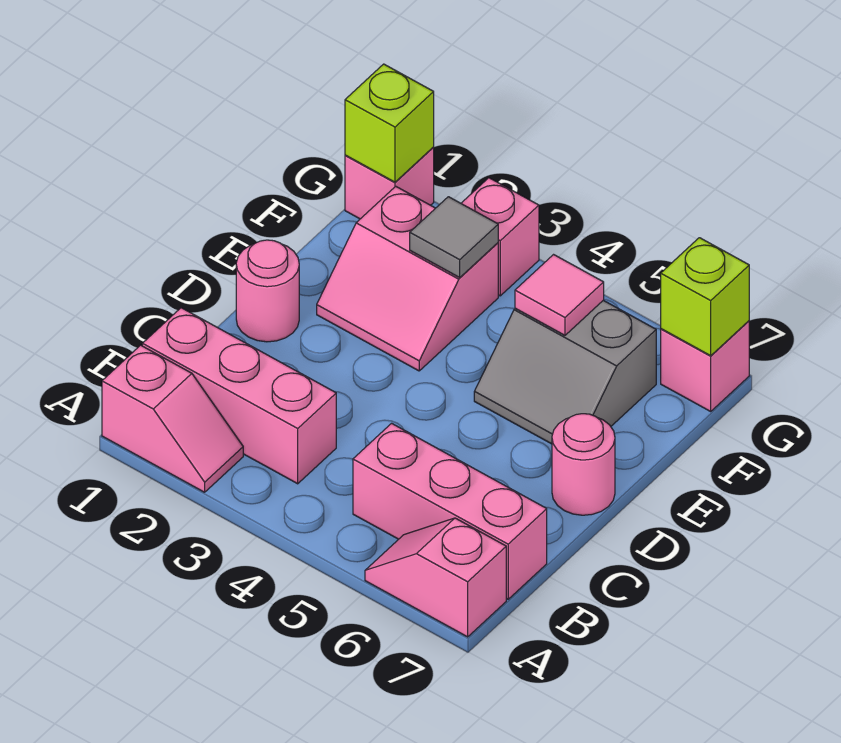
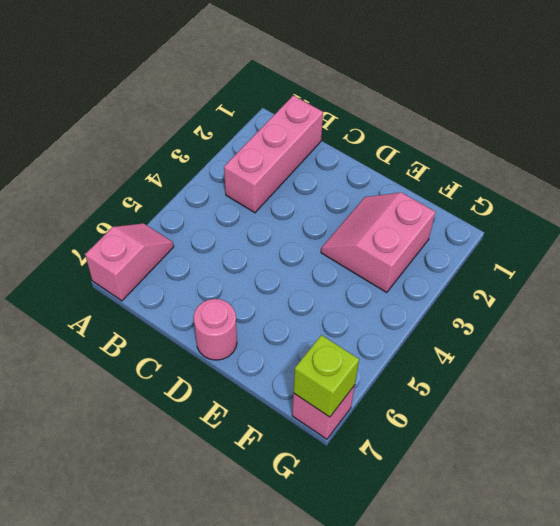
none -> pink slope A1:A2 level 1 top 1
none -> pink brick B5:B7 level 1
none -> pink round brick D1 level 1

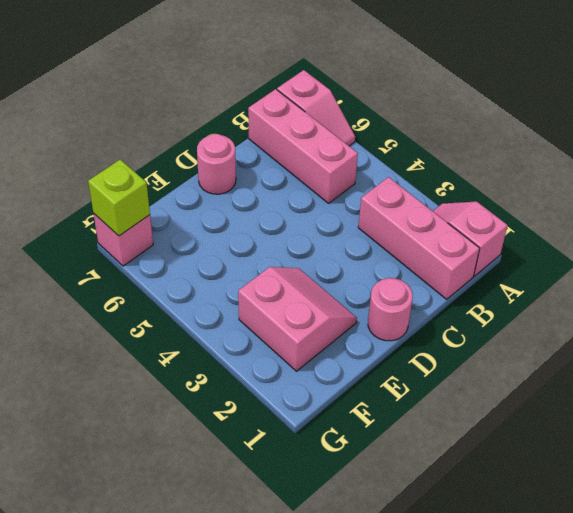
none -> grey slope E5:F6 level 1 top F
none -> pink brick G1 level 1
none -> pink brick G3 level 1

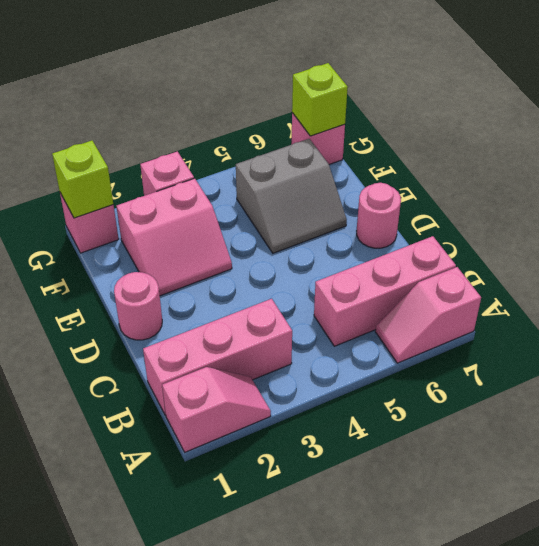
none -> grey tile F3 level 2
none -> pink tile F5 level 2

